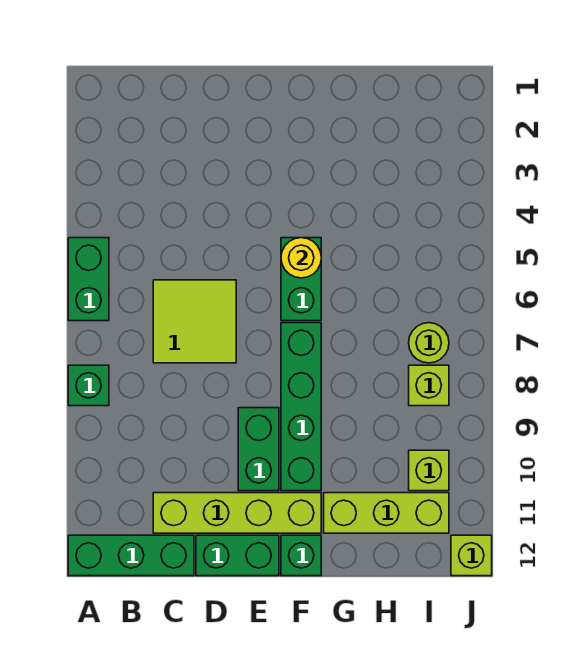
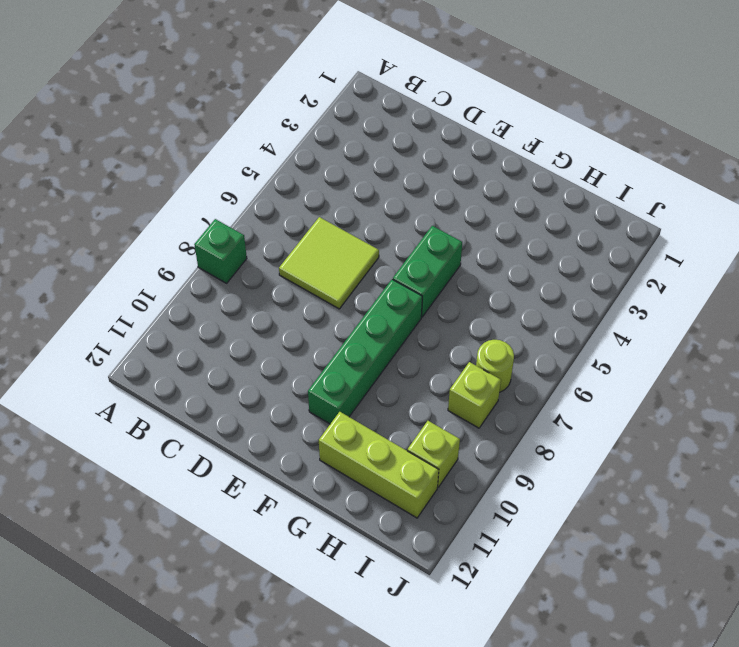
none -> green brick A5:A6 level 1
none -> green brick A12:C12 level 1
none -> lime brick C11:F11 level 1

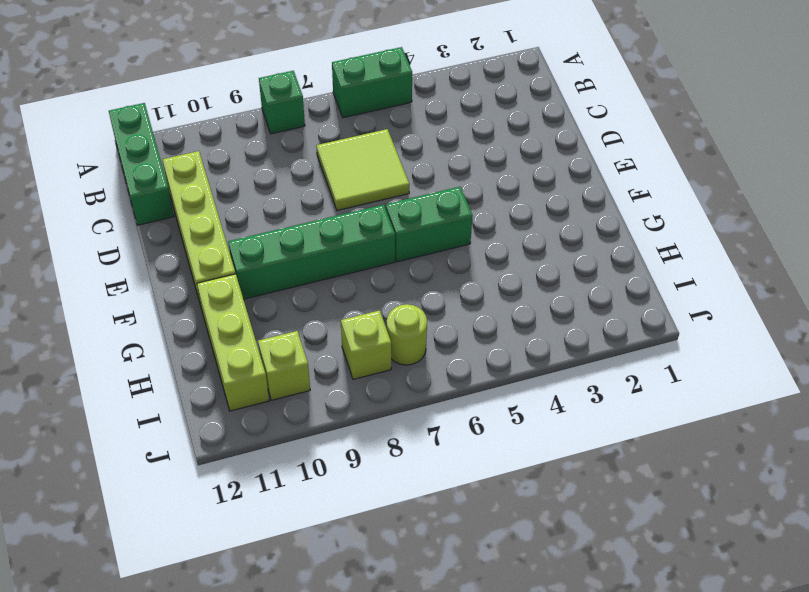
none -> green brick D12:E12 level 1
none -> green brick E9:E10 level 1
none -> green brick F12 level 1

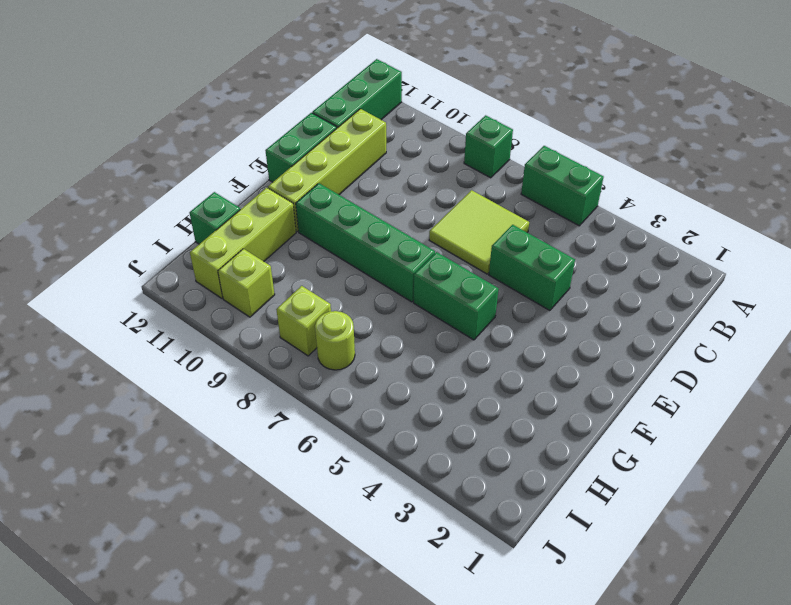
green brick D4:D5 level 1 -> green brick E9:E10 level 1
green brick H12 level 1 -> green brick F12 level 1
none -> lime brick J12 level 1
none -> yellow round brick F5 level 2

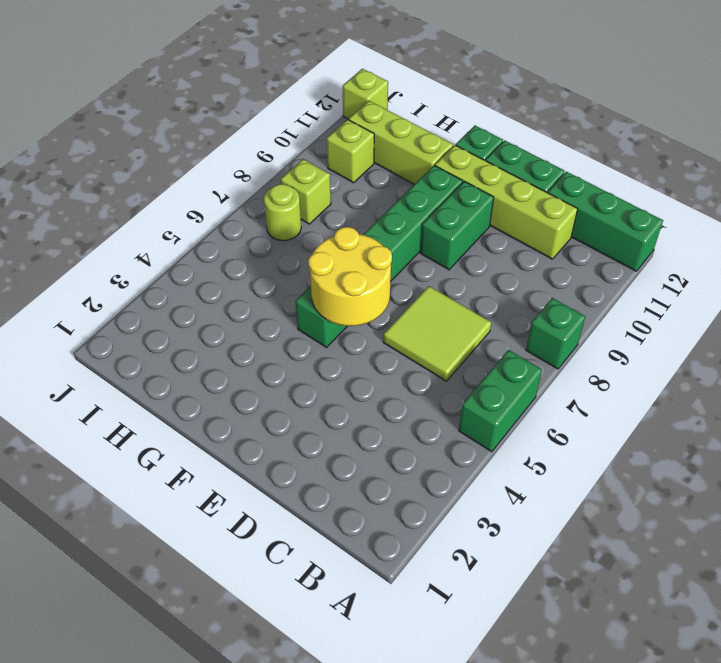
yellow round brick E5:F6 level 2 -> yellow round brick F5 level 2

